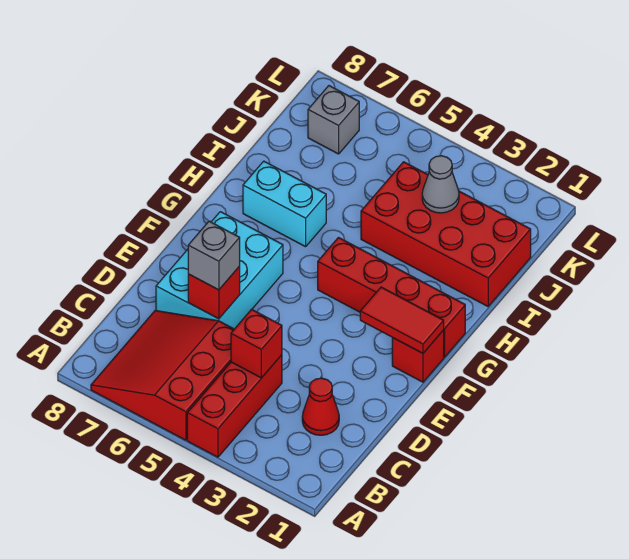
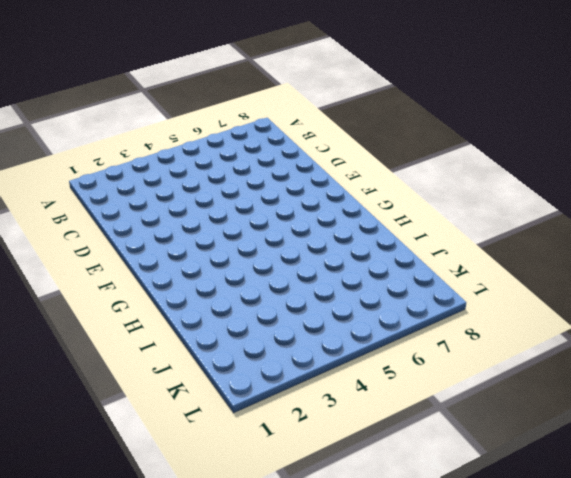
none -> red brick A4:C4 level 1
none -> red slope A5:C7 level 1 top 5
none -> red cone C2 level 1

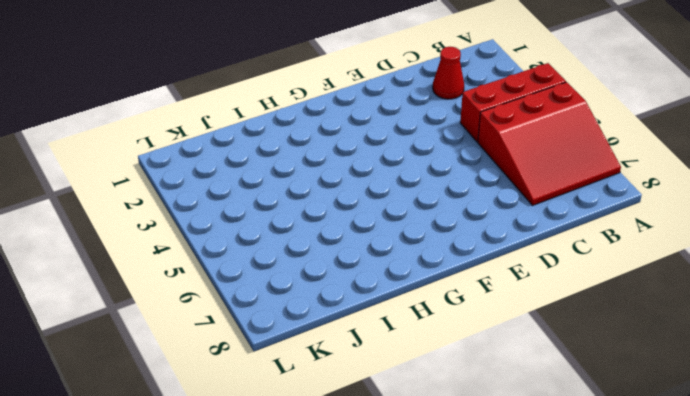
none -> cyan brick D6:F7 level 1
none -> red brick F1 level 1
none -> red brick G1:G4 level 1

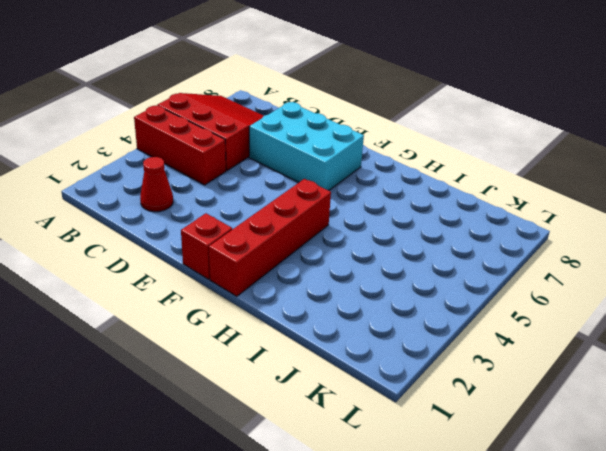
none -> cyan brick H6:H7 level 1
none -> red brick I1:J4 level 1
none -> grey brick K7 level 1

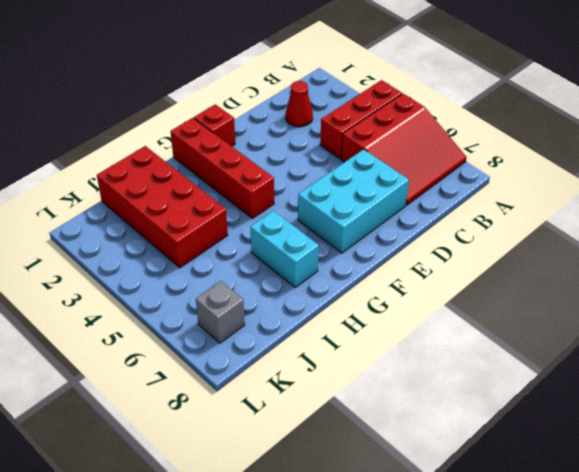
none -> red brick C4 level 2
none -> red brick D6 level 2
none -> red tile F1:F2 level 2

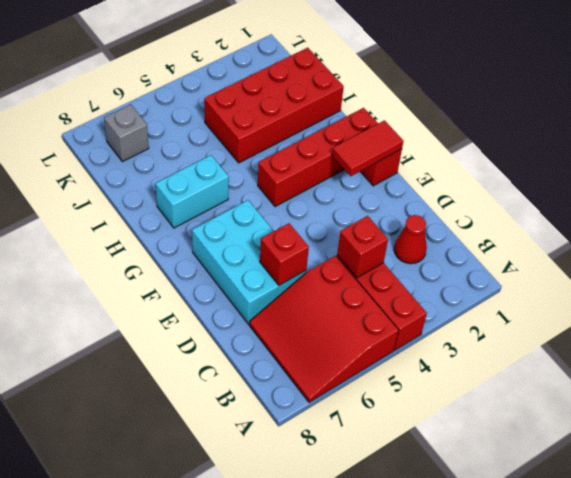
none -> grey cone J3 level 2
none -> grey brick D6 level 3

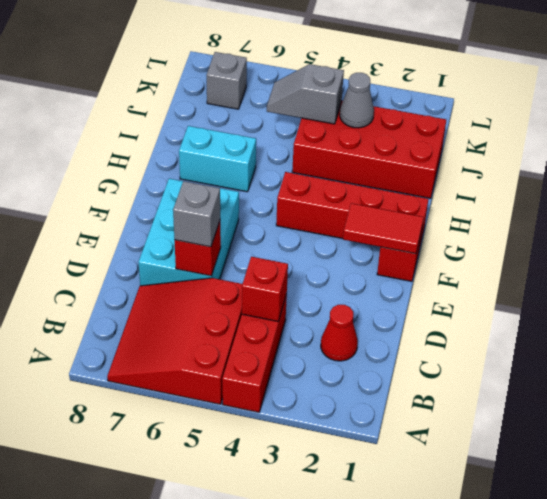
grey slope J4:J5 level 2 top 4 -> none

